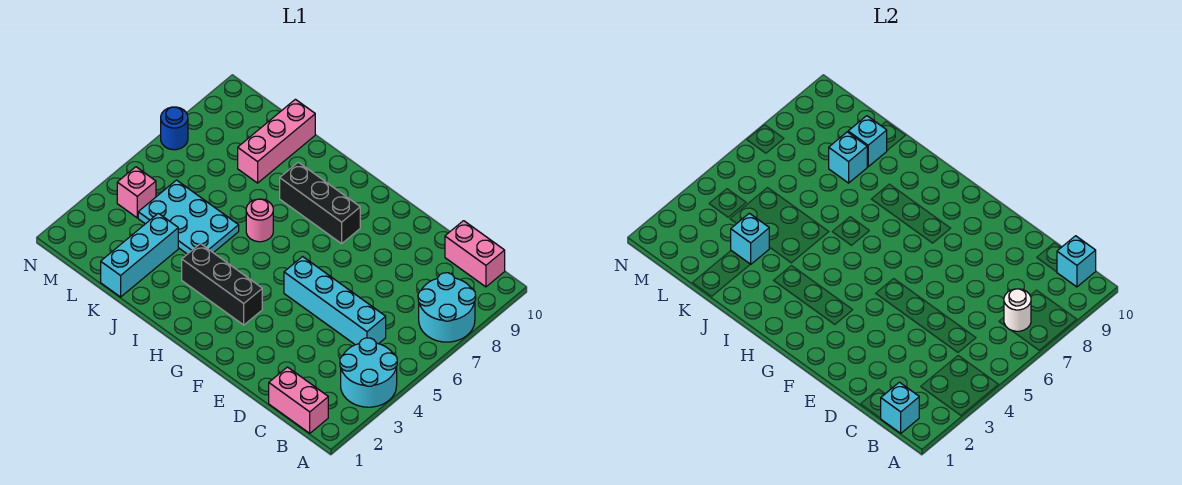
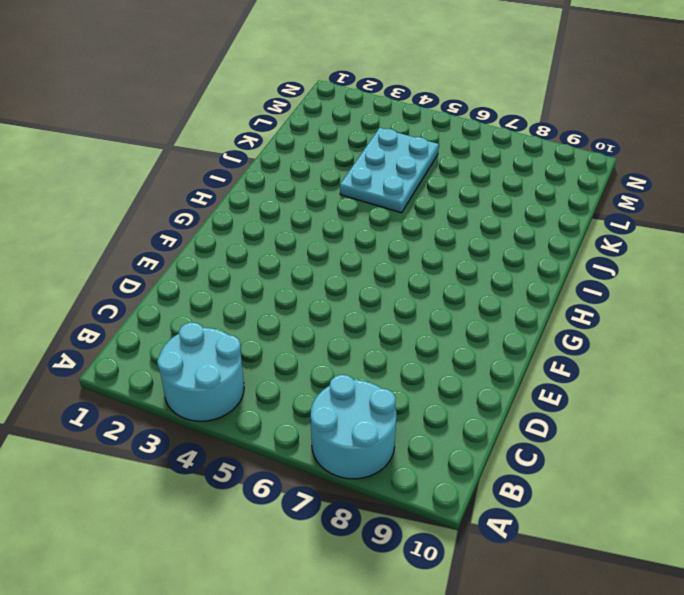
none -> pink brick B1:C1 level 1
none -> pink brick B10:C10 level 1
none -> cyan brick C5:F5 level 1

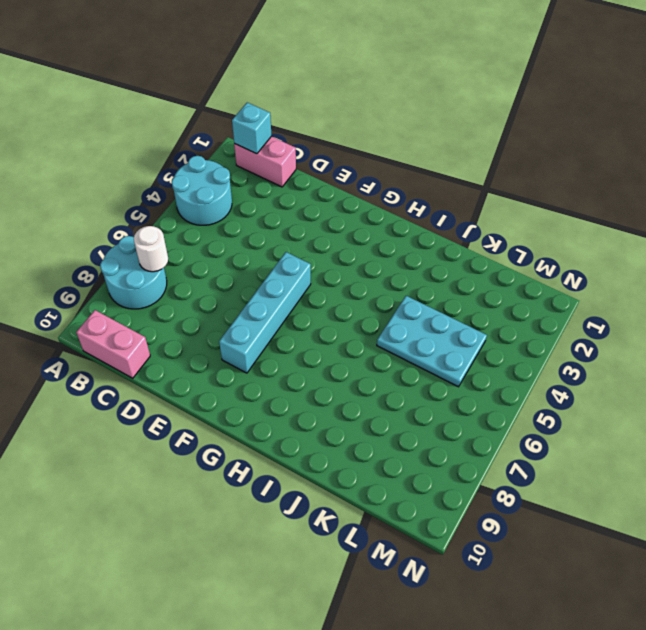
cyan brick F5:F8 level 1 -> cyan brick C5:F5 level 1
none -> black brick G3:I3 level 1
none -> black brick G8:I8 level 1
none -> pink round brick I6 level 1

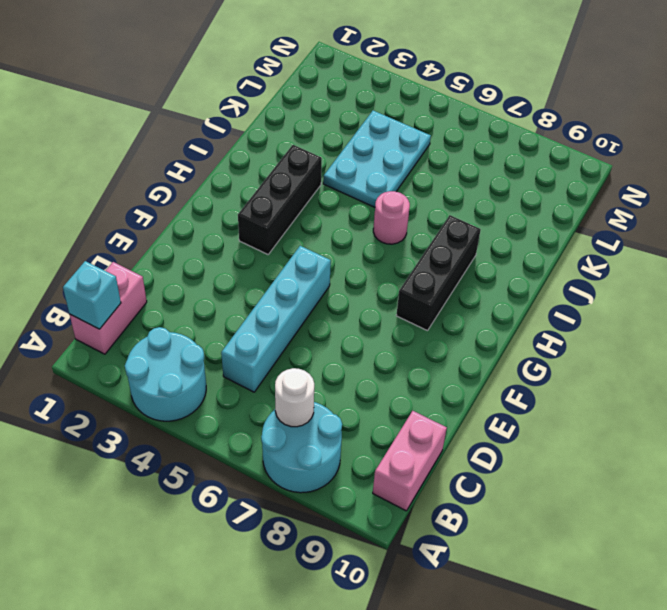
none -> cyan brick K1:K3 level 1
none -> pink brick K8:K10 level 1
none -> pink brick M4 level 1

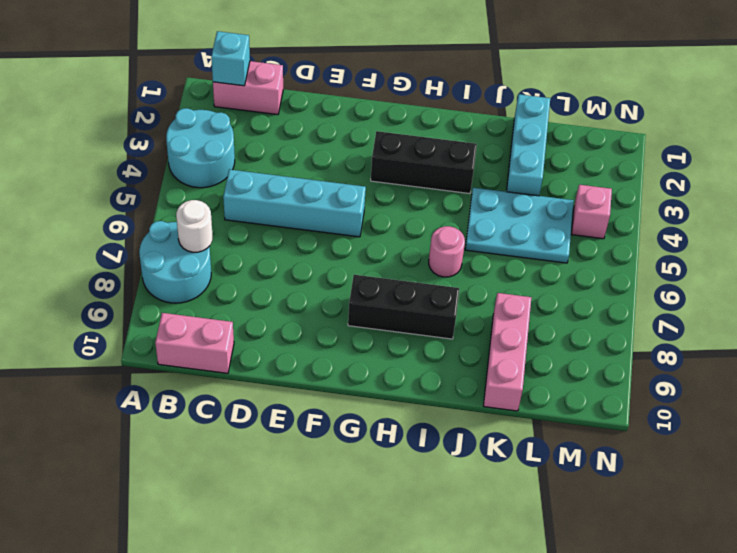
none -> blue round brick N7 level 1
none -> cyan brick B10 level 2
none -> cyan brick K3 level 2

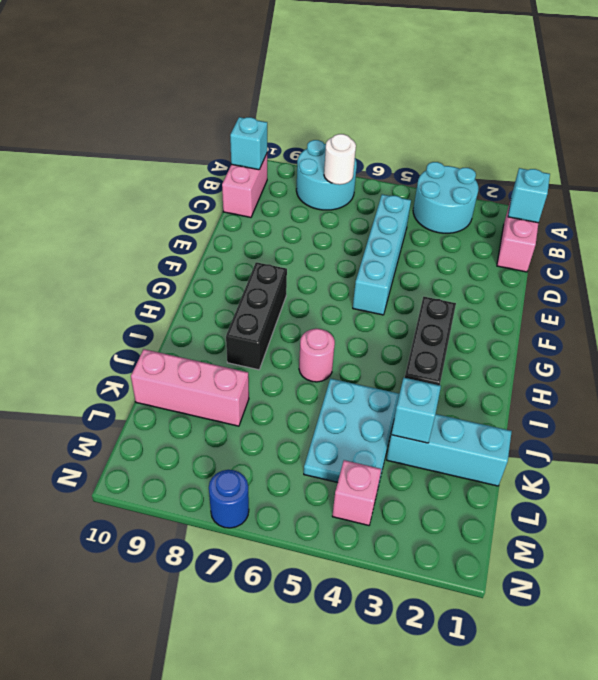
none -> cyan brick K8 level 2
none -> cyan brick K9 level 2

